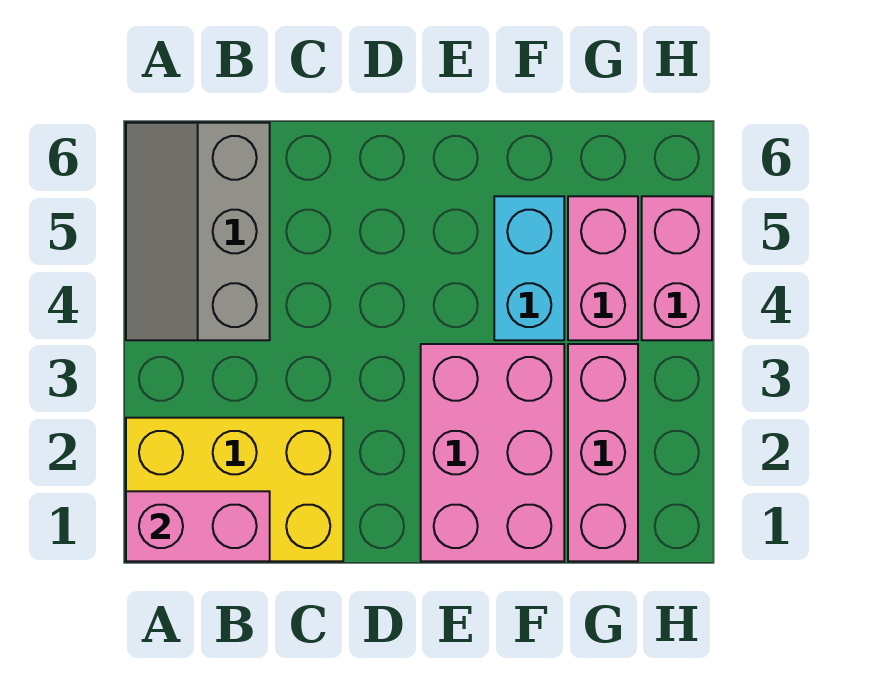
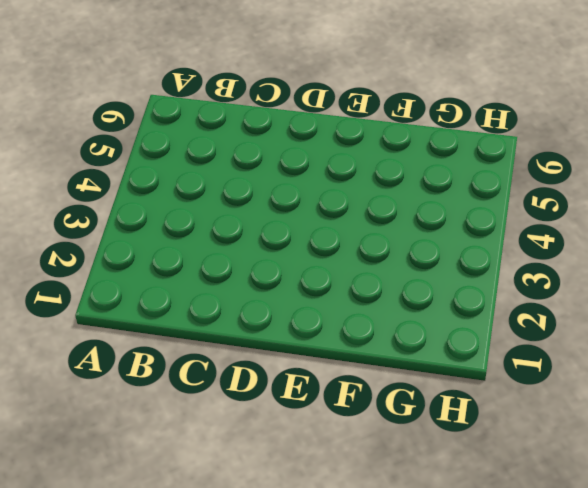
none -> yellow brick A1:C2 level 1
none -> grey slope A4:B6 level 1 top B

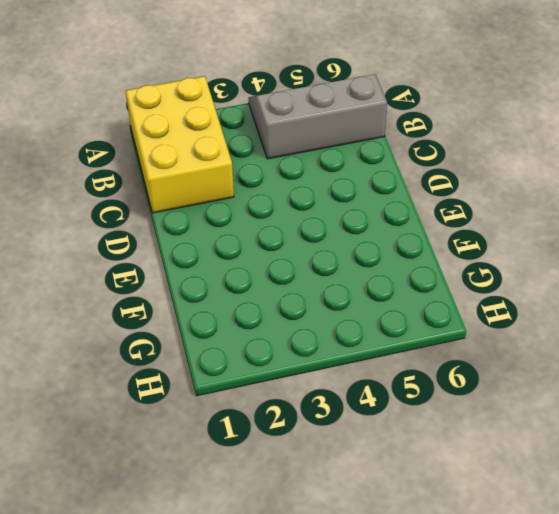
none -> pink brick E1:F3 level 1
none -> cyan brick F4:F5 level 1

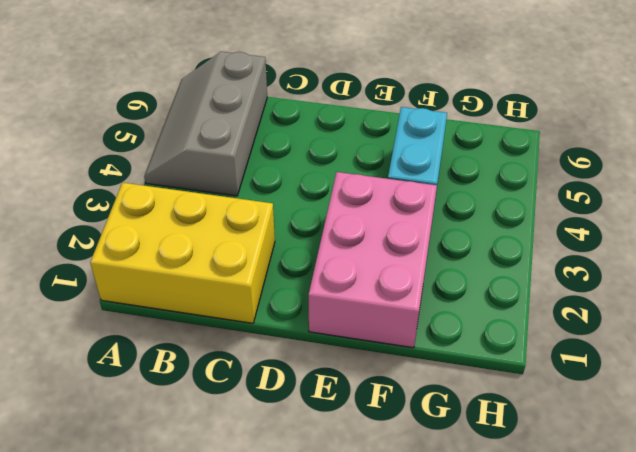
none -> pink brick G1:G3 level 1
none -> pink brick G4:G5 level 1

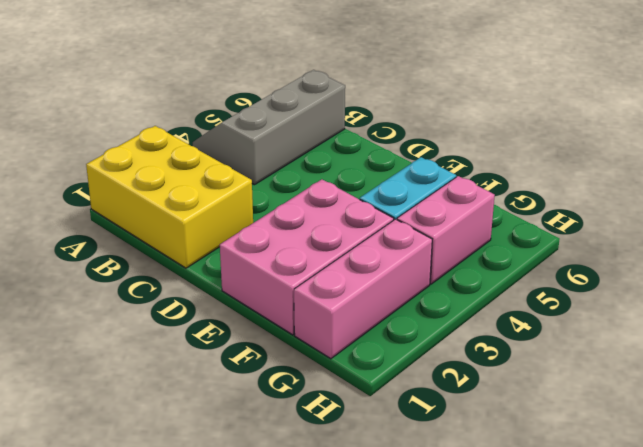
none -> pink brick H4:H5 level 1
none -> pink brick A1:B1 level 2

